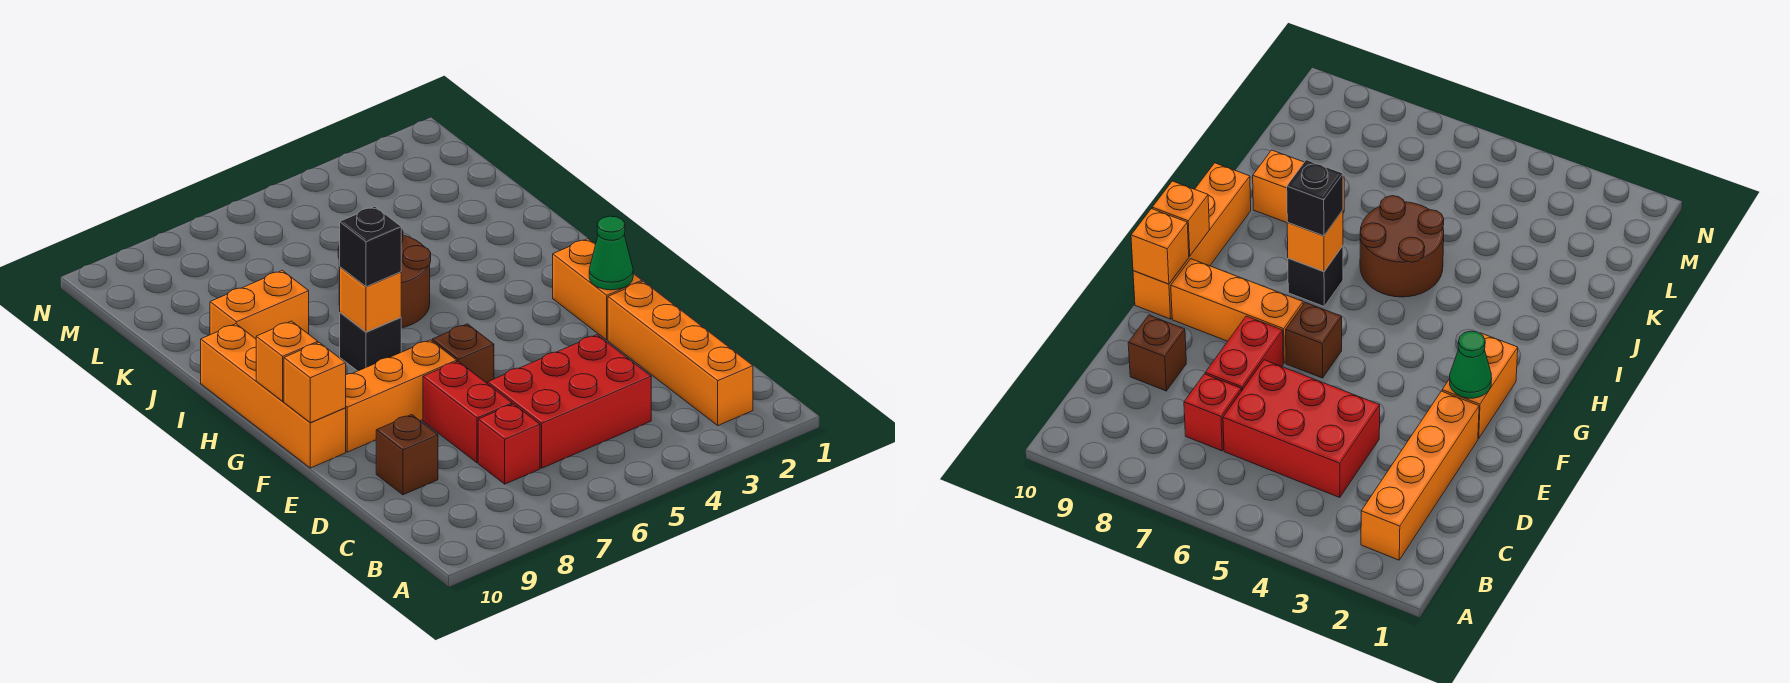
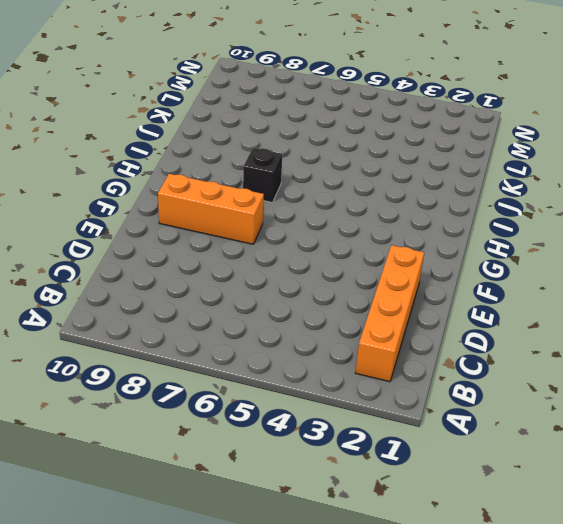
none -> red brick C4:D6 level 1
none -> red brick C7 level 1
none -> red brick D7:E7 level 1

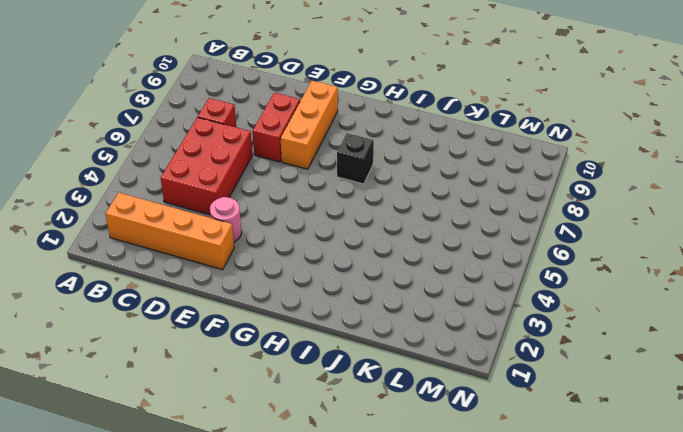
pink round brick E3 level 1 -> none
red brick E7:E8 level 1 -> red brick D7:E7 level 1
none -> brown brick D9 level 1
none -> orange brick F2:G2 level 1
none -> brown brick F6 level 1

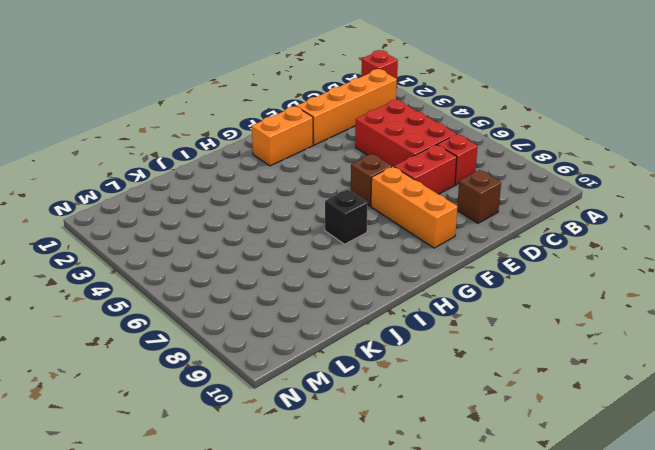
red brick A1 level 1 -> none
none -> orange brick F10:I10 level 1
none -> brown round brick I5:J6 level 1
none -> orange brick J8:J9 level 1

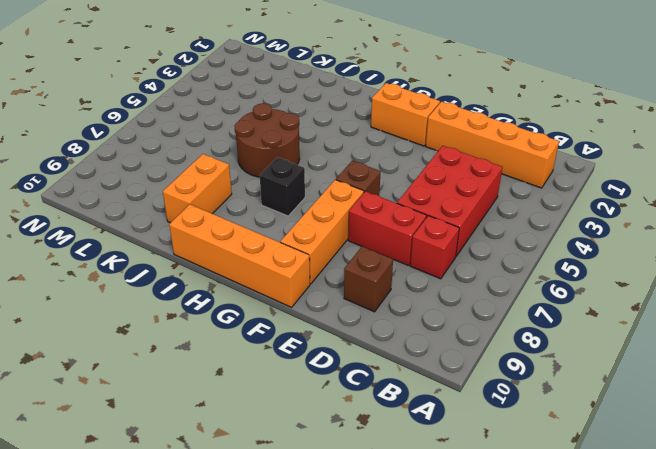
none -> green cone F2 level 2
none -> orange brick F10 level 2
none -> orange brick G10 level 2

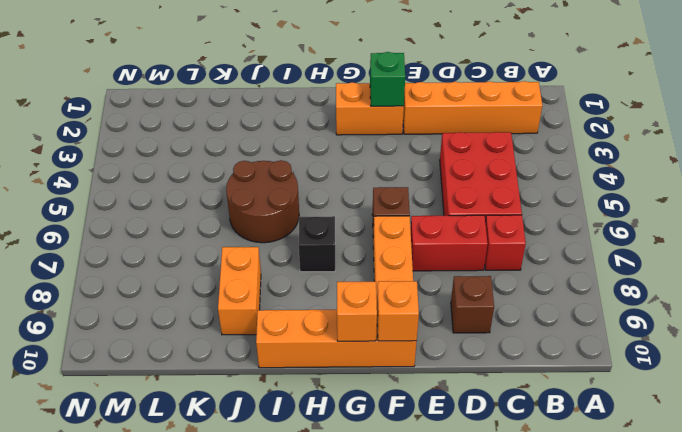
green brick F2 level 2 -> green cone F2 level 2
none -> orange brick H7 level 2
none -> black brick H7 level 3

